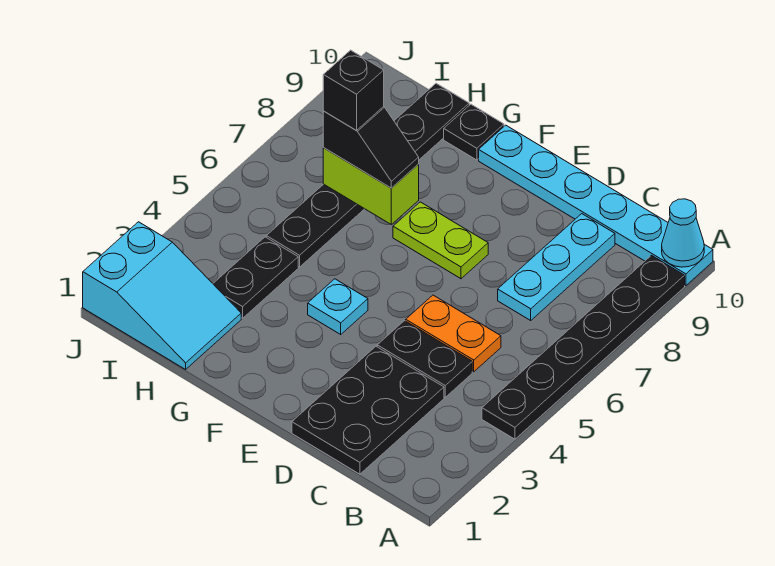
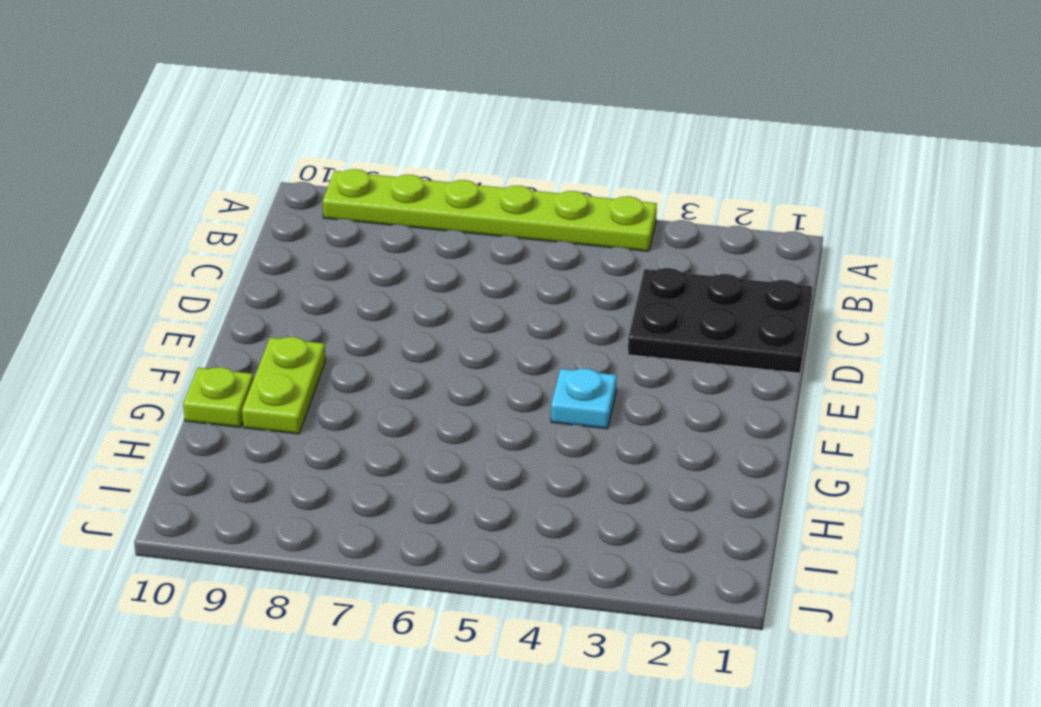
lime plate A4:A9 level 1 -> black plate A4:A9 level 1
lime plate F9:G9 level 1 -> lime plate E7:F7 level 1
lime plate G10 level 1 -> black plate G10 level 1
none -> cyan plate A10:F10 level 1
none -> black plate C4:D4 level 1
none -> orange plate C5:D5 level 1

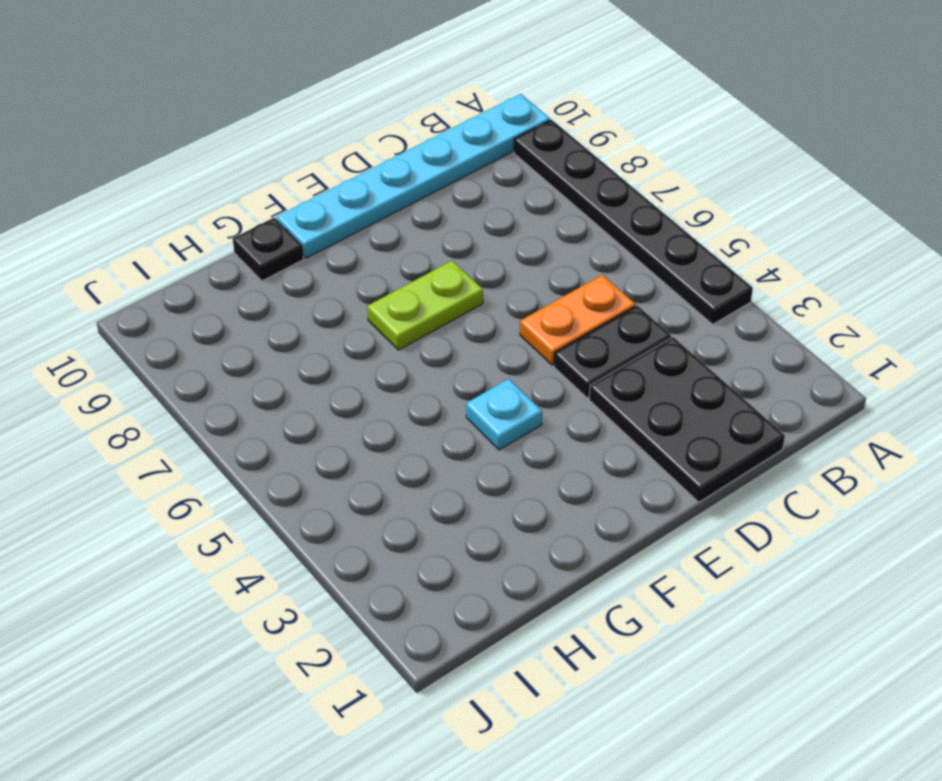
none -> cyan plate C7:C9 level 1
none -> cyan slope H1:J2 level 1 top J
none -> black plate H3:H4 level 1

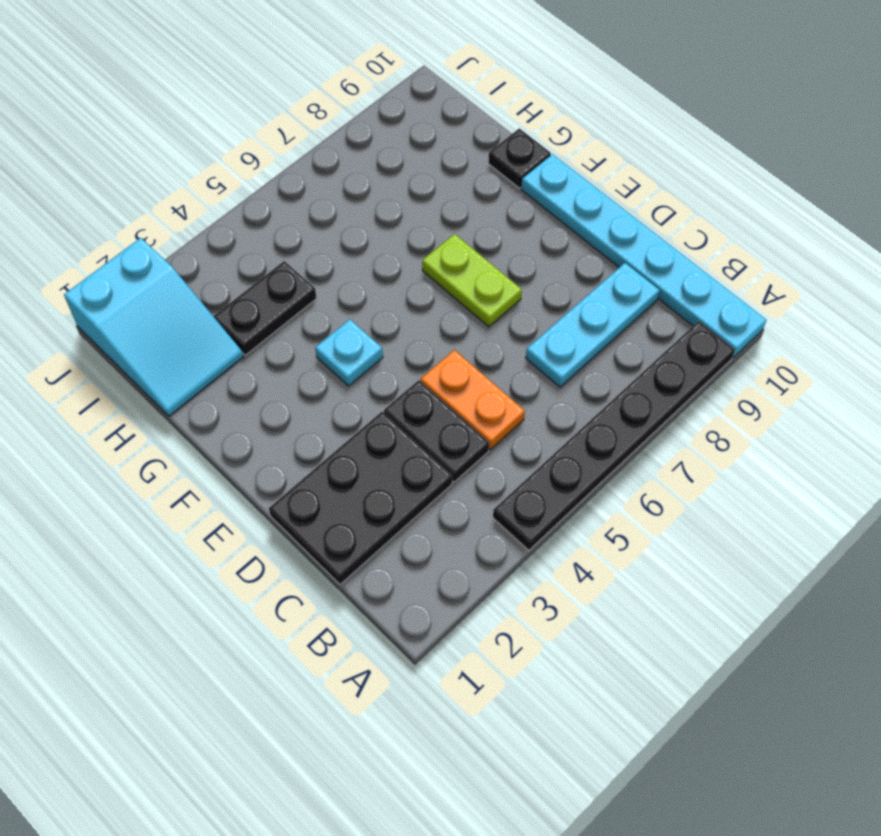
none -> black plate H5:H10 level 1
none -> cyan cone A10 level 2
none -> lime brick G7:H7 level 2

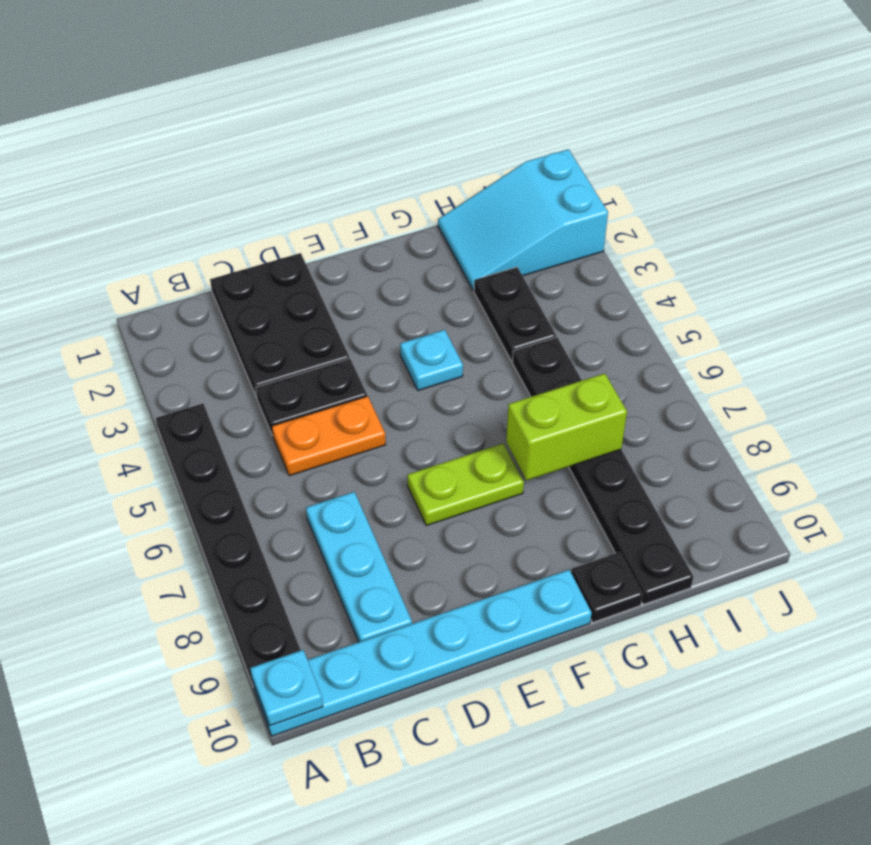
cyan plate A10 level 2 -> cyan cone A10 level 2
none -> black slope G7:H7 level 3 top H
none -> black brick H7 level 4

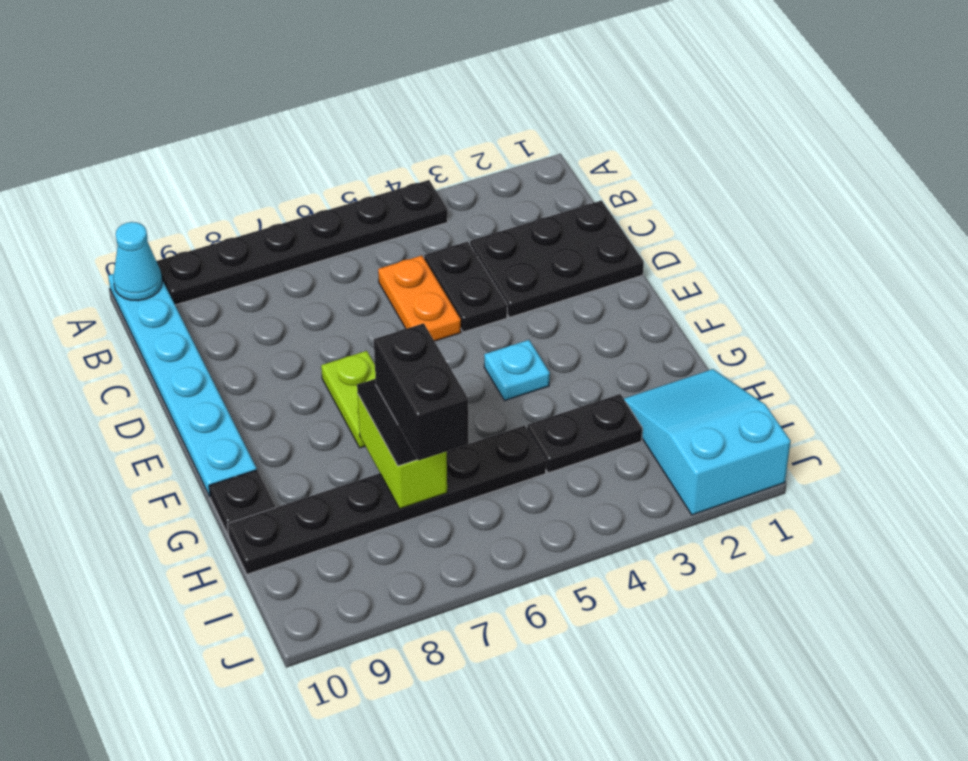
black brick H7:I7 level 4 -> black brick H7 level 4
none -> cyan plate C7:C9 level 1

